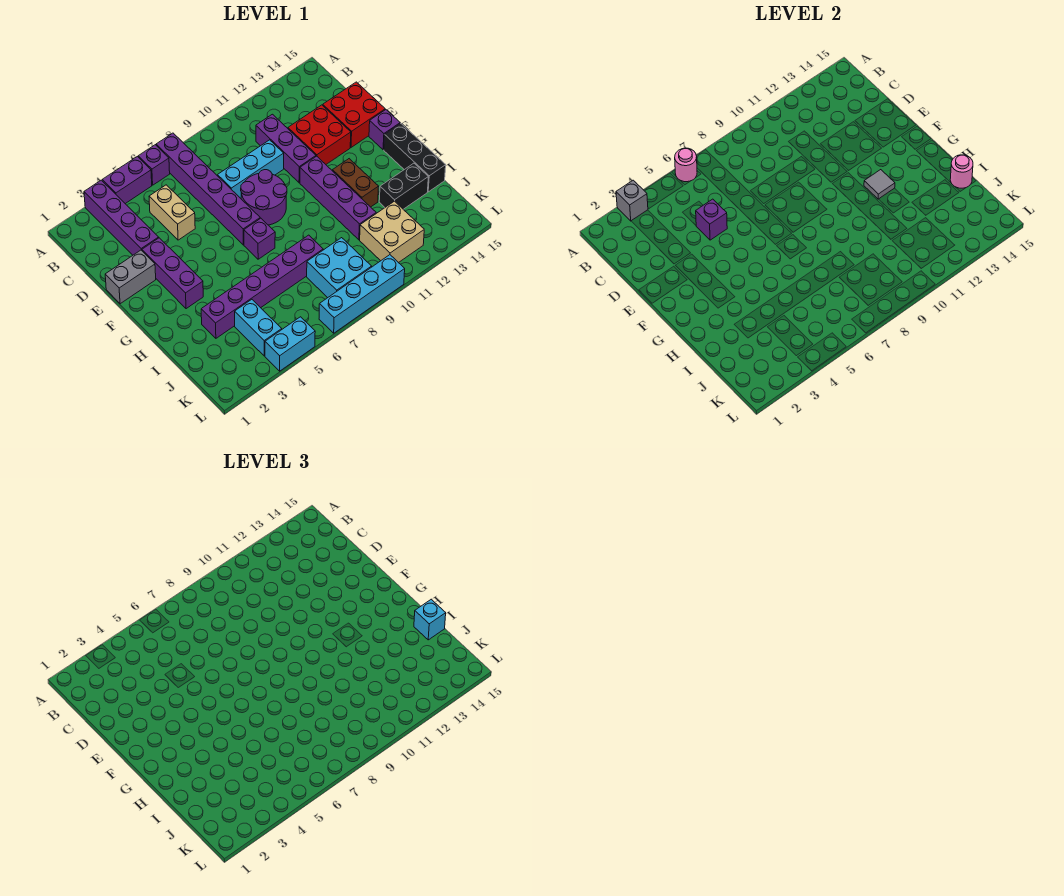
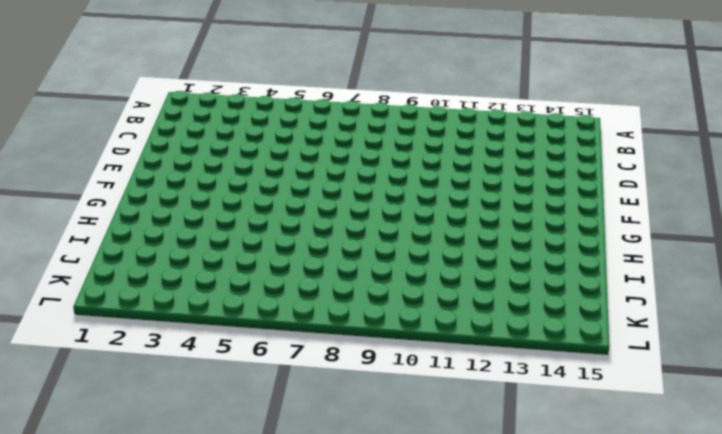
none -> purple brick A3:D3 level 1
none -> purple brick A4:A5 level 1
none -> purple brick A6 level 1
none -> purple brick A7:F7 level 1

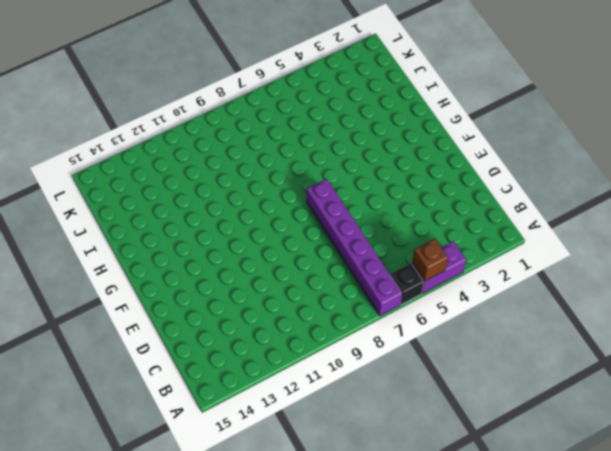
brown brick A5 level 2 -> none
black brick A6 level 1 -> purple brick A6 level 1
none -> purple brick A3:D3 level 1
none -> tan brick C5:D5 level 1
none -> purple brick C11:E11 level 1
none -> cyan brick D8:D10 level 1

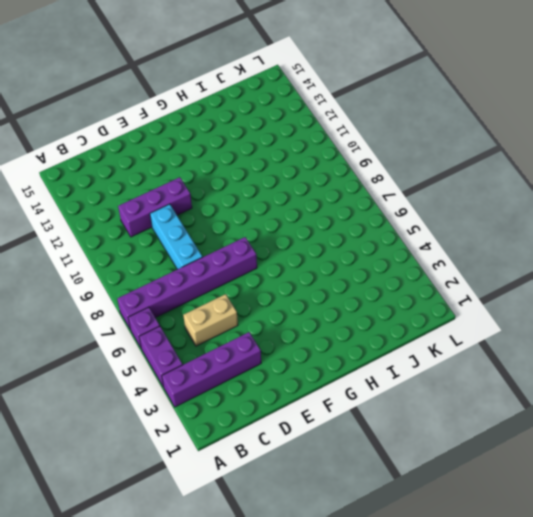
none -> red brick D12:E13 level 1
none -> red brick D14:E15 level 1
none -> grey brick E1:E2 level 1
none -> purple brick E3:G3 level 1

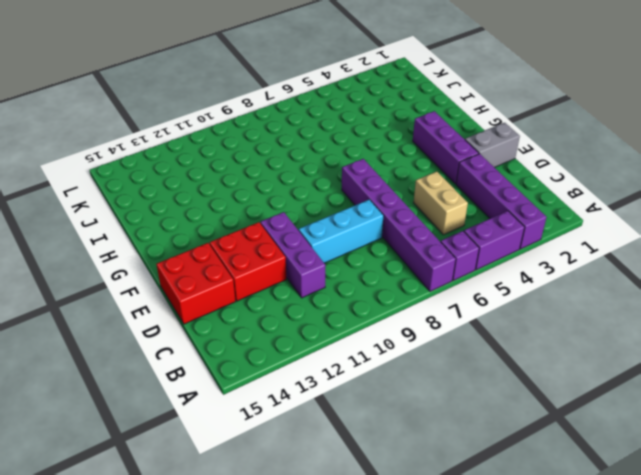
none -> purple round brick E8:F9 level 1
none -> purple brick F11:I11 level 1
none -> purple brick F15 level 1
none -> purple brick G7 level 1

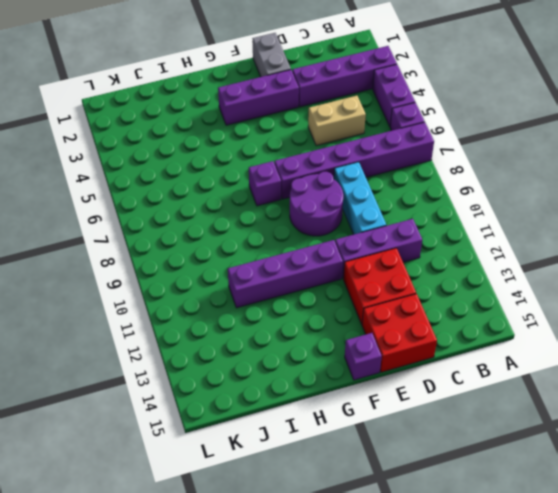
none -> brown brick G12:H12 level 1
none -> black brick G15:I15 level 1
none -> purple brick I3:I8 level 1
none -> black brick I13:I14 level 1

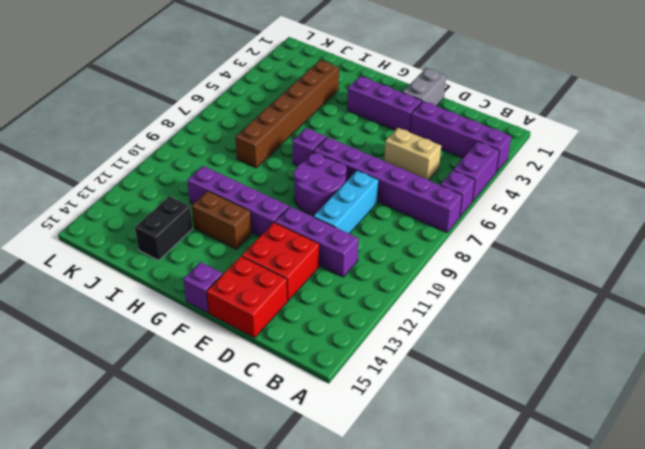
brown brick I3:I8 level 1 -> purple brick I3:I8 level 1
none -> black brick G15:I15 level 1
none -> cyan brick J4:K4 level 1
none -> cyan brick J8:K9 level 1
none -> tan brick J11:K12 level 1

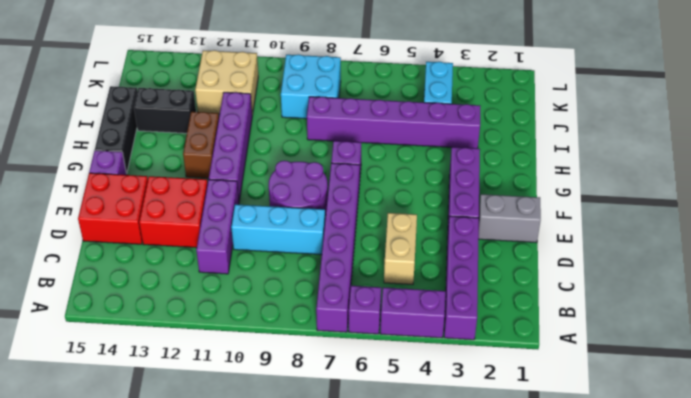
none -> cyan brick L4:L5 level 1
none -> cyan brick L7:L10 level 1
none -> grey brick A3 level 2
none -> pink round brick A6 level 2

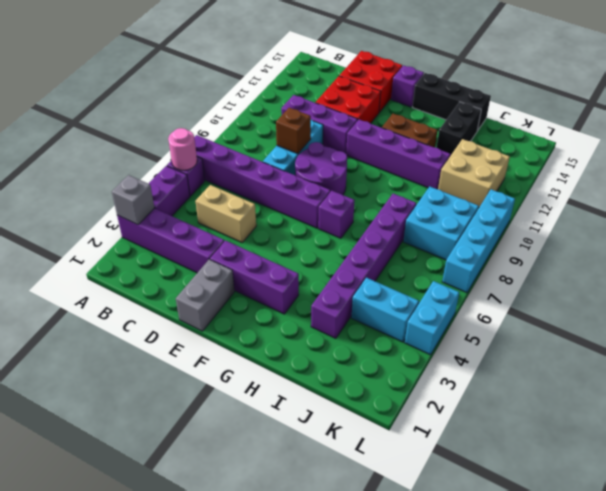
brown brick D9 level 2 -> none
none -> purple brick D5 level 2
none -> grey tile G12 level 2
none -> pink round brick I15 level 2
none -> cyan brick I15 level 3

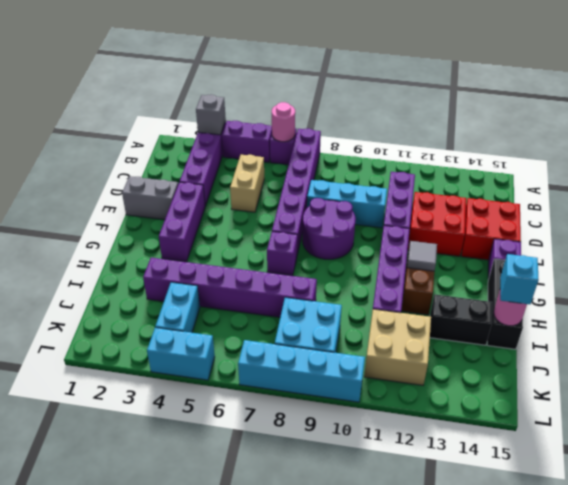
none -> purple brick D5 level 2

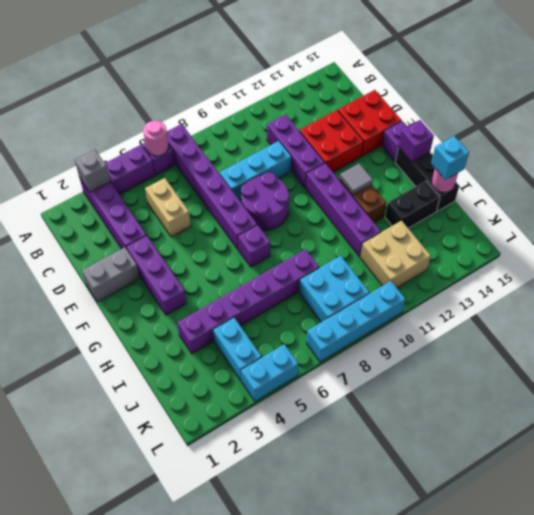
purple brick G15 level 2 -> purple brick D5 level 2

